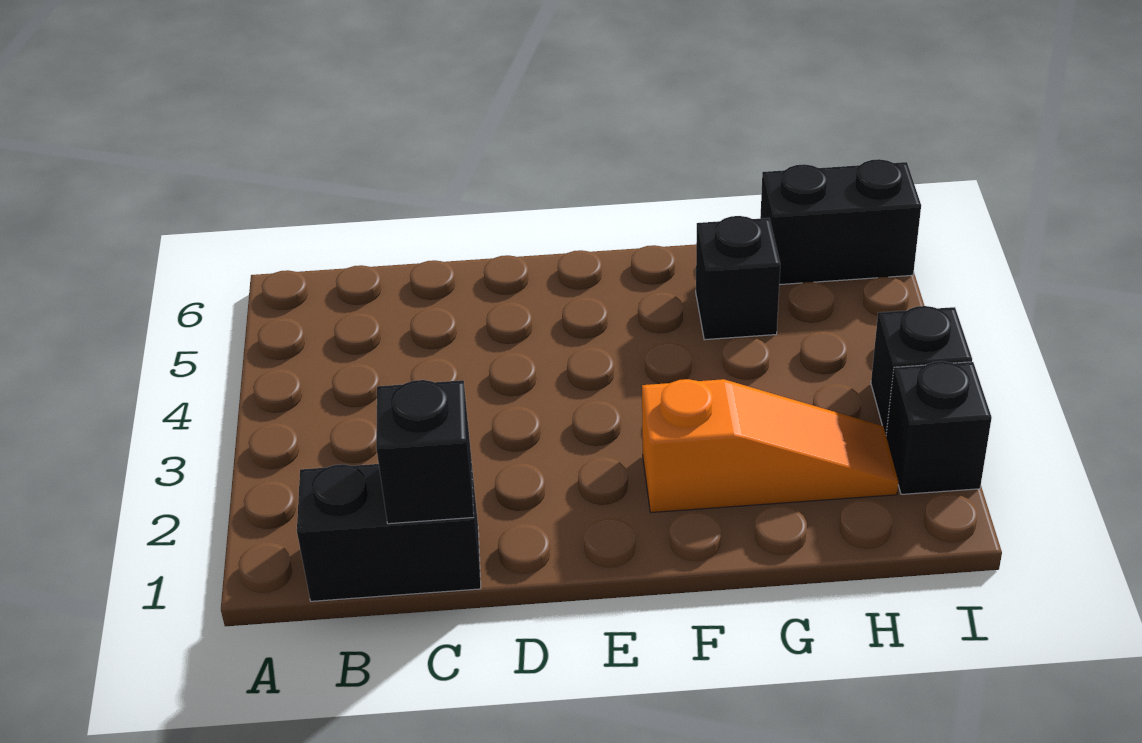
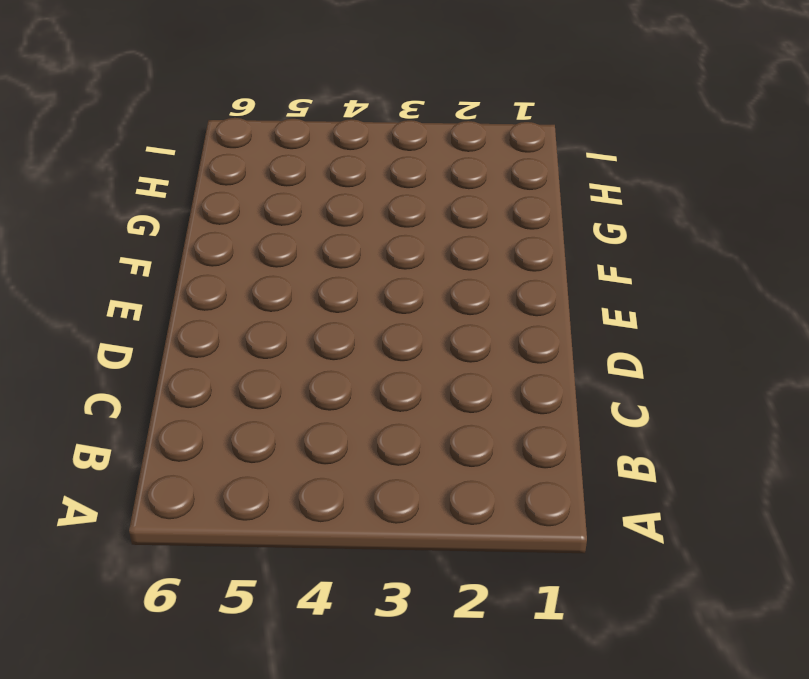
none -> black brick B1:C1 level 1
none -> orange slope F2:H2 level 1 top F

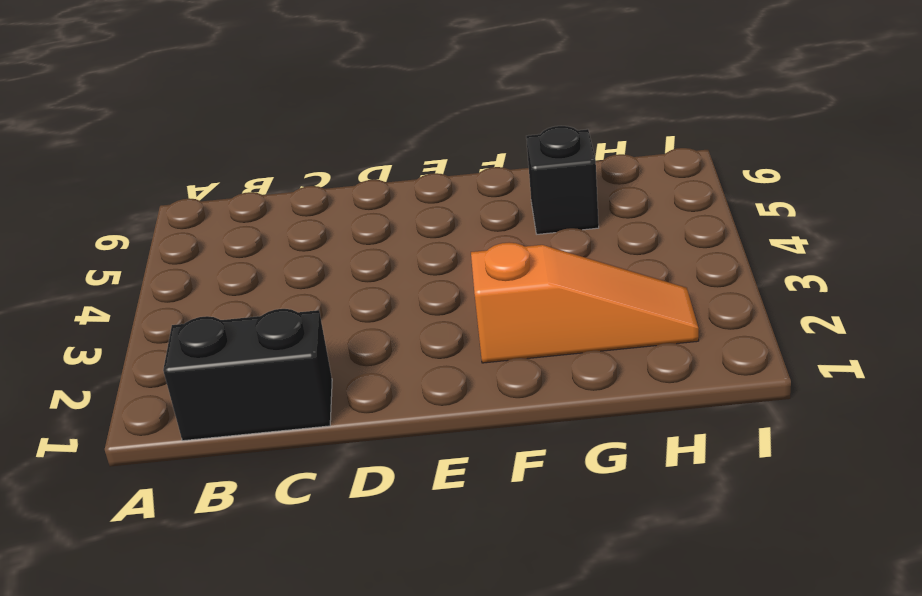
none -> black brick H6:I6 level 1
none -> black brick I2 level 1

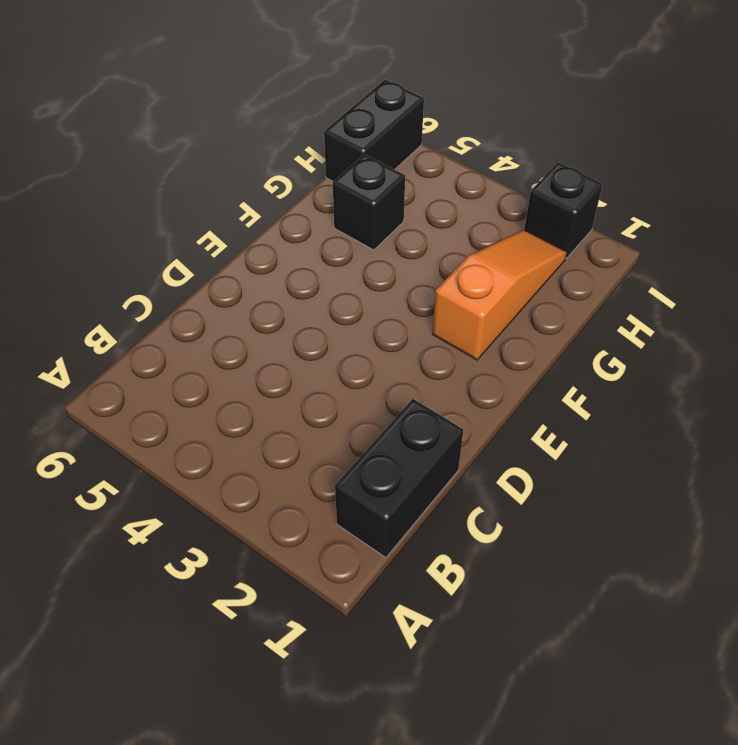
none -> black brick I3 level 1
none -> black brick C1 level 2

